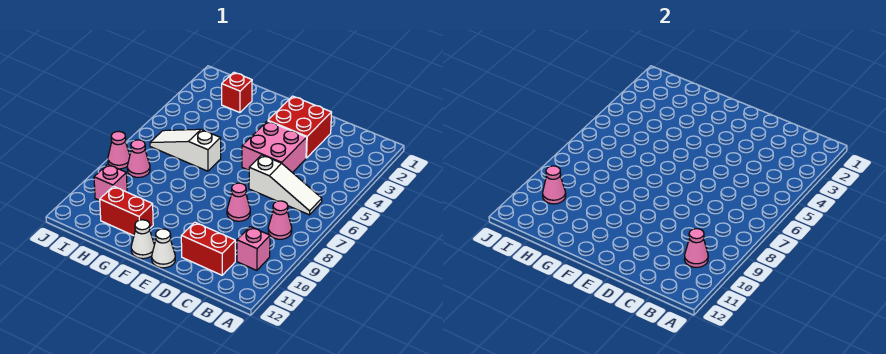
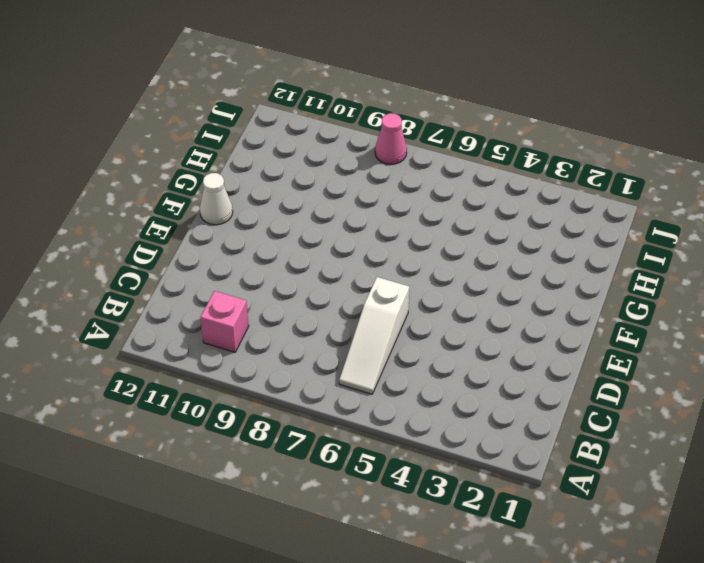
none -> pink cone B8 level 1
none -> red brick C11:D11 level 1
none -> red brick D2:E3 level 1

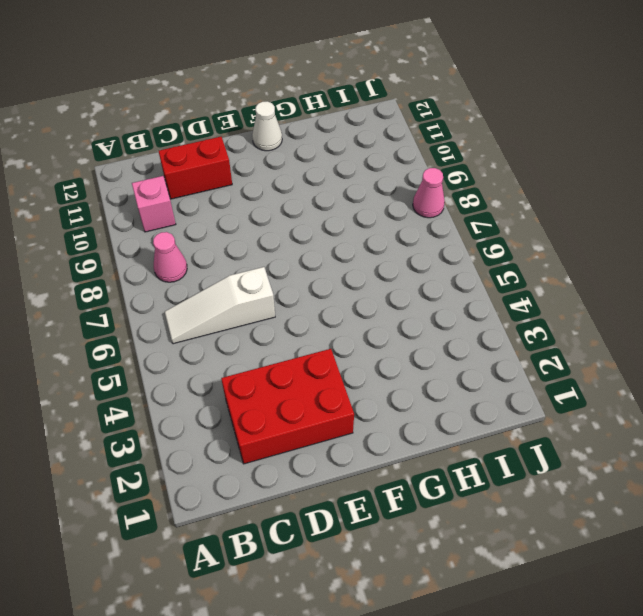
red brick C2:E3 level 1 -> red brick D2:E3 level 1
none -> pink brick D4:E5 level 1
none -> pink cone D8 level 1
none -> white cone E12 level 1

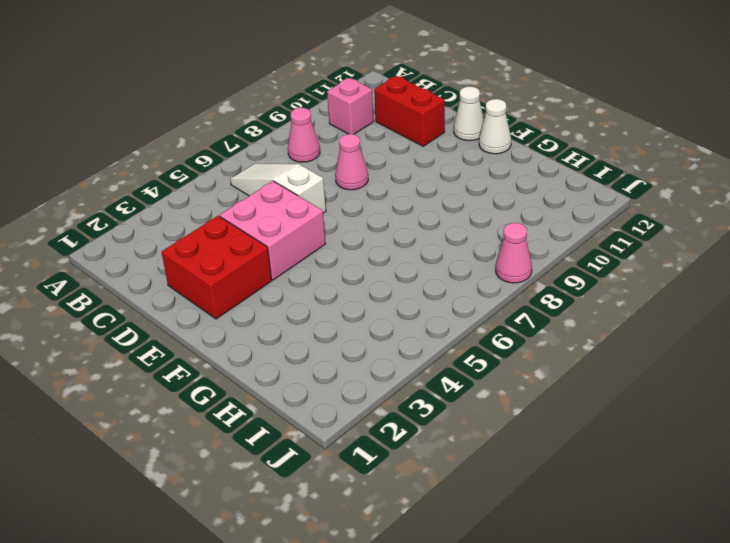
none -> white slope G6:I6 level 1 top G
none -> red brick G11:H11 level 1
none -> red brick H2 level 1

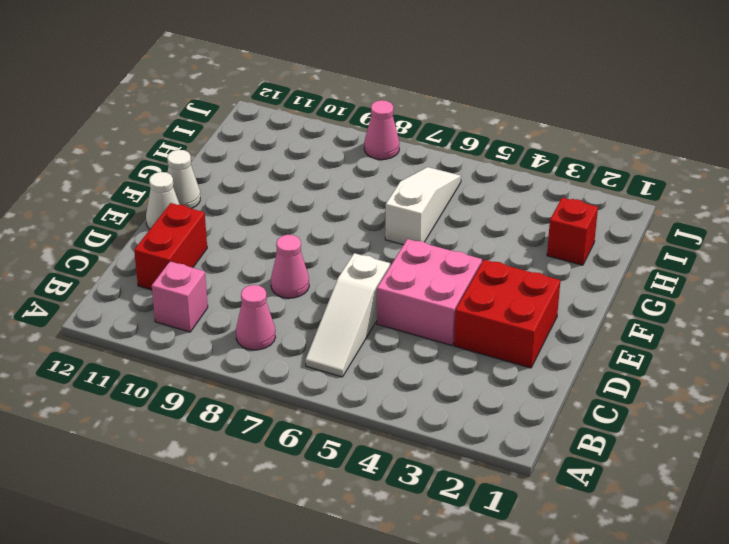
none -> red brick G11:H11 level 1
none -> pink cone I8 level 1
none -> pink brick I10 level 1

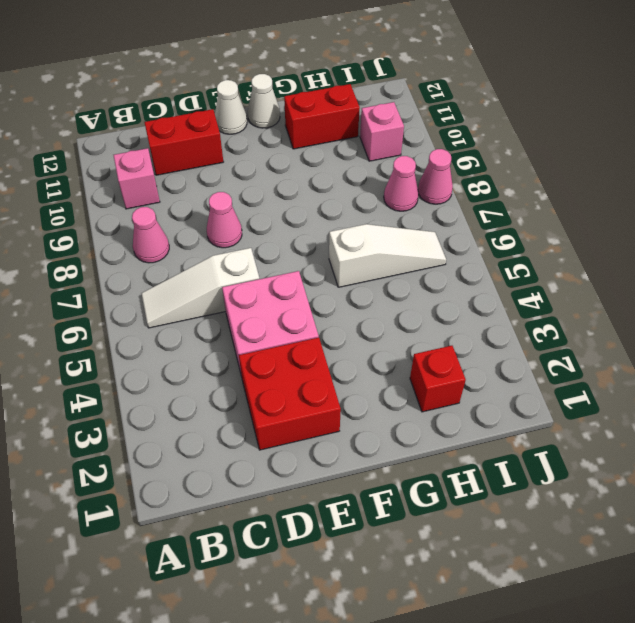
none -> pink cone B10 level 2
none -> pink cone I10 level 2

